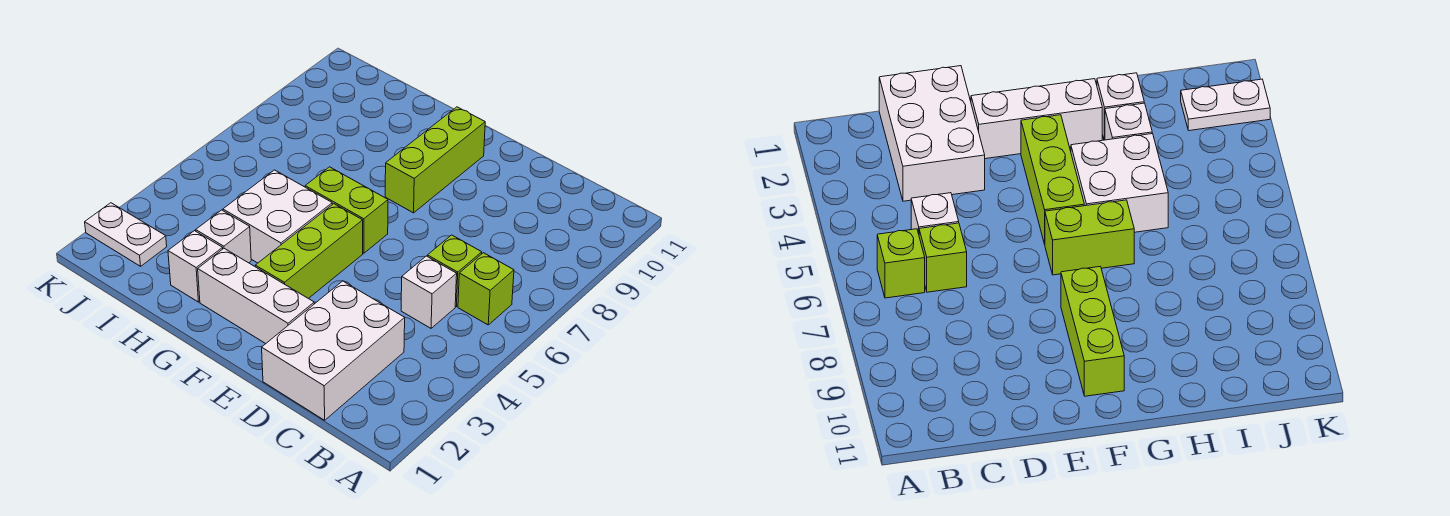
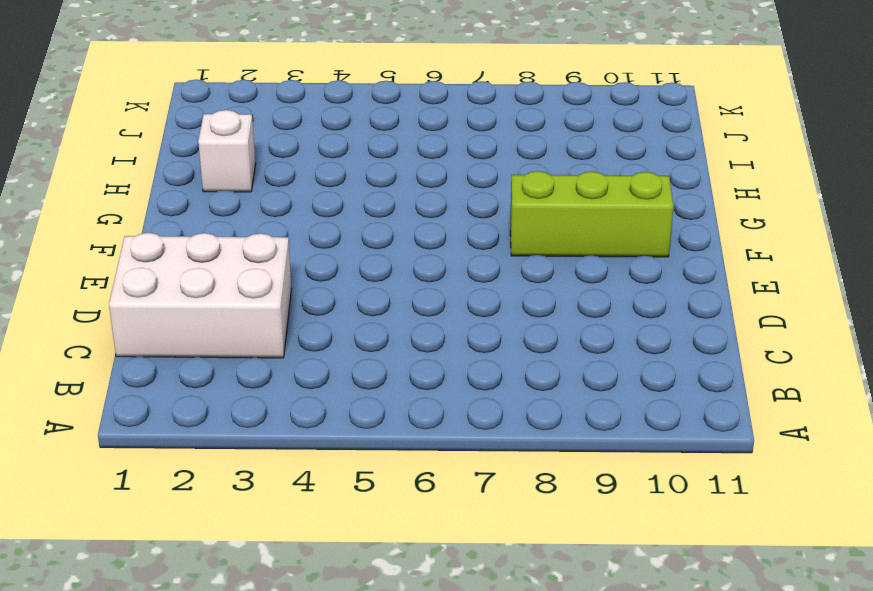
none -> lime brick B6 level 1
none -> white brick C5 level 1
none -> lime brick C6 level 1

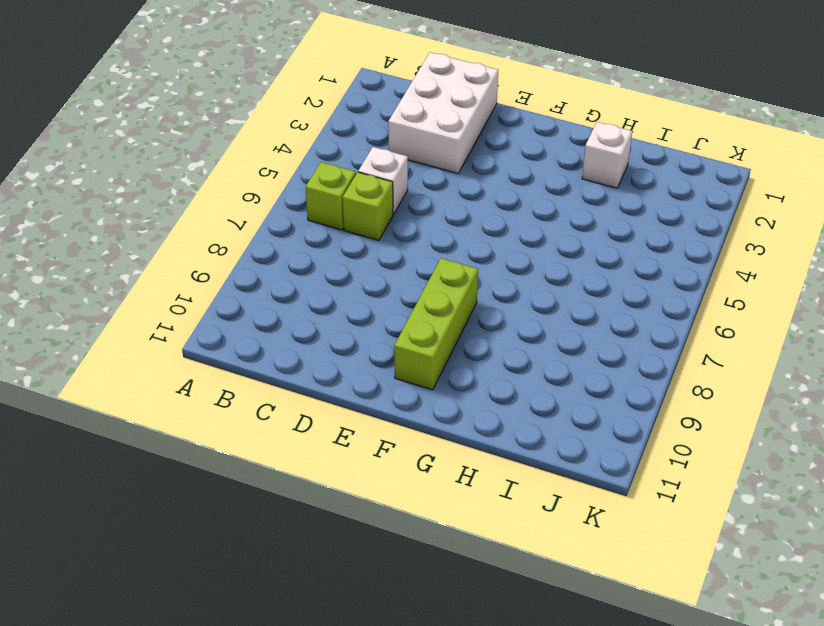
none -> white brick E2:G2 level 1
none -> lime brick F3:F5 level 1
none -> lime brick F6:G6 level 1

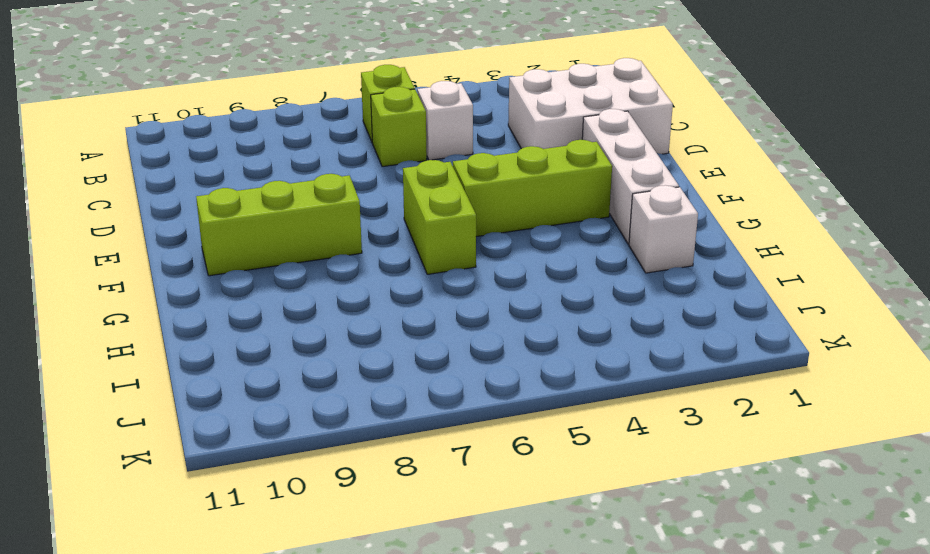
none -> white brick G4:H5 level 1
none -> white brick H3 level 1
none -> white plate J2:K2 level 1

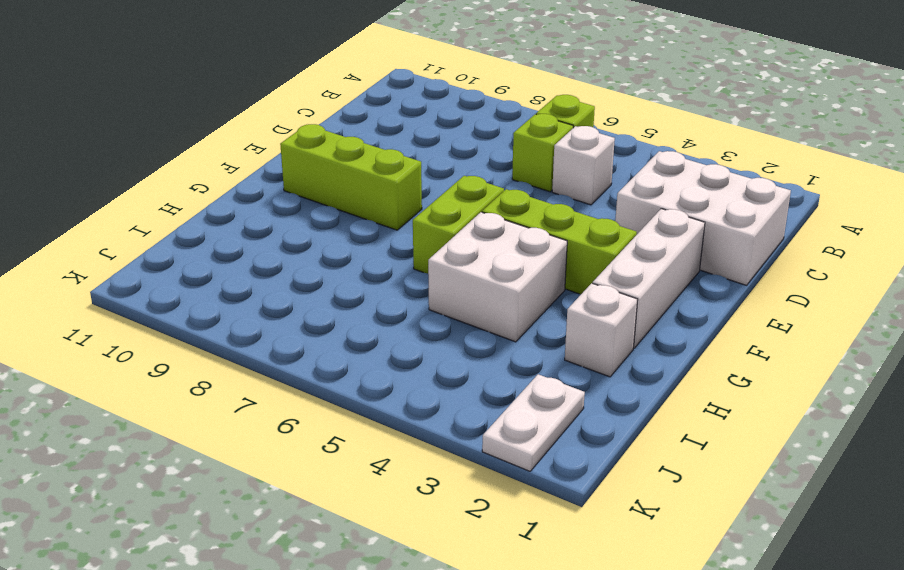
none -> white brick H3 level 1

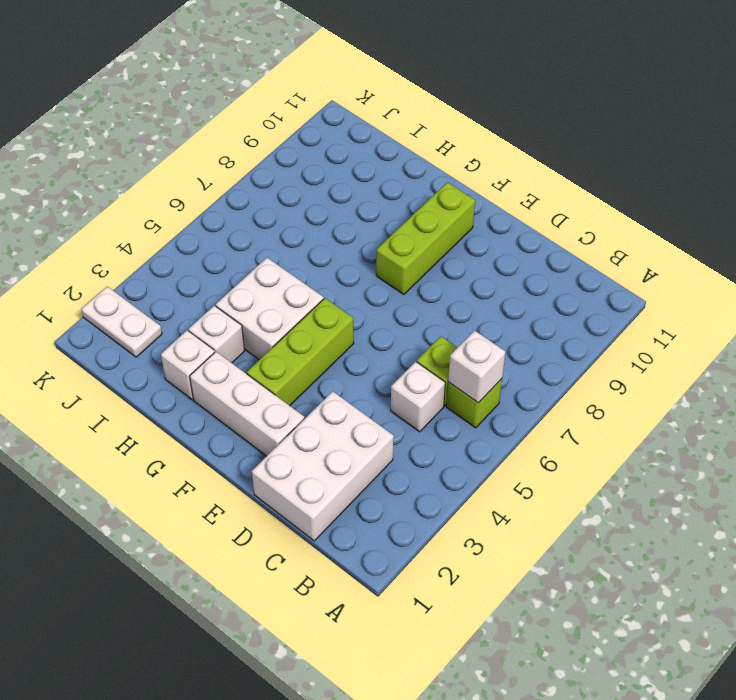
white brick B6 level 2 -> none
none -> lime brick F6:G6 level 1

